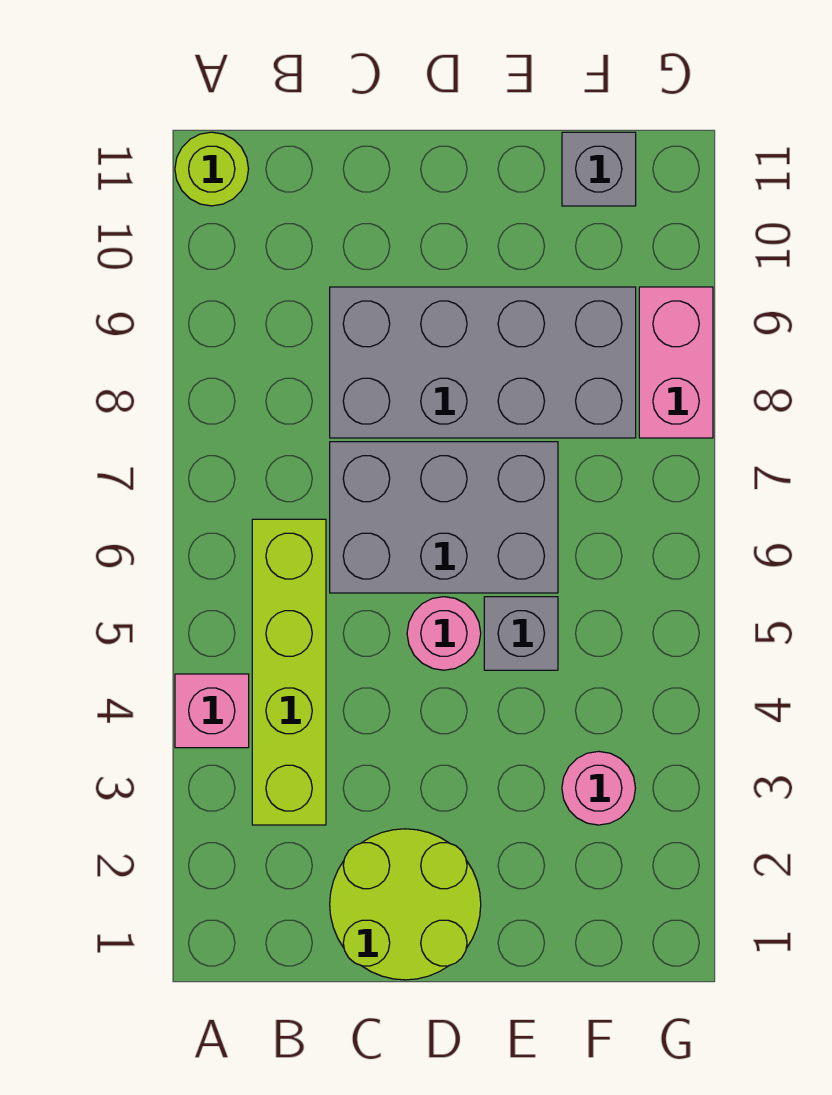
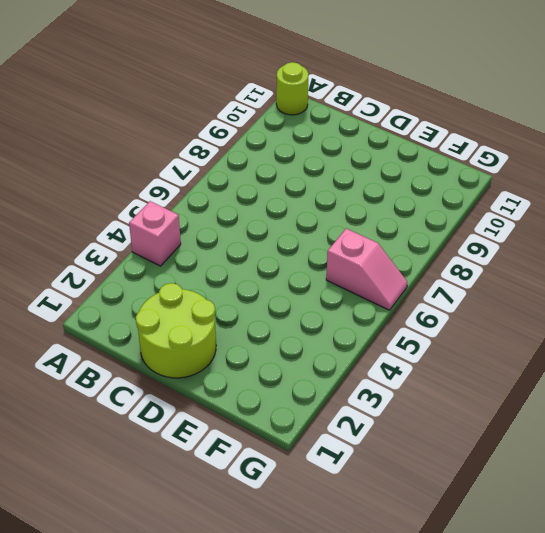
pink slope F6:G6 level 1 top F -> none
none -> lime brick B3:B6 level 1
none -> grey brick C6:E7 level 1

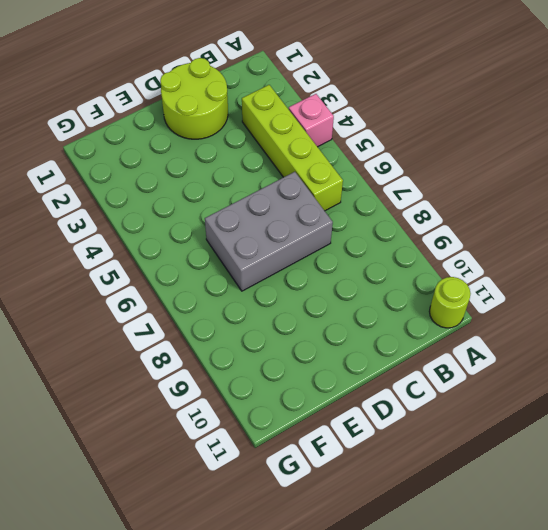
none -> grey brick C8:F9 level 1
none -> pink round brick D5 level 1

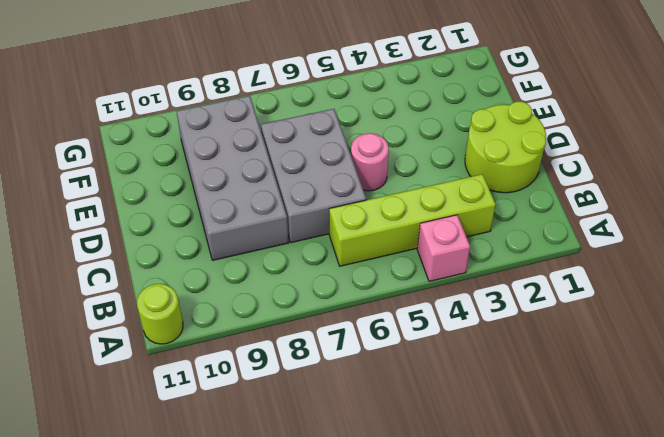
none -> grey brick E5 level 1
none -> pink round brick F3 level 1

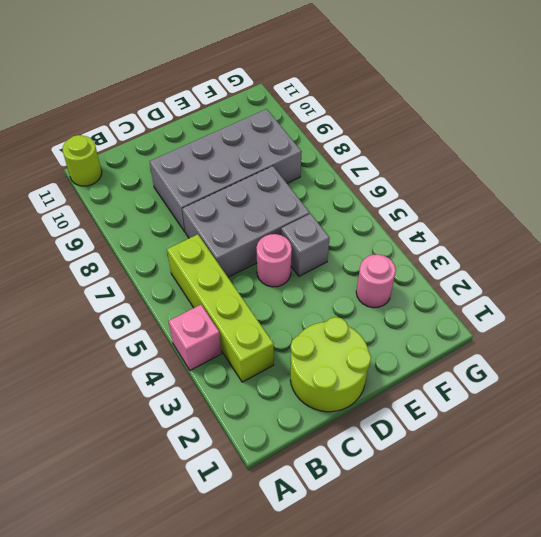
none -> grey brick F11 level 1
none -> pink brick G8:G9 level 1

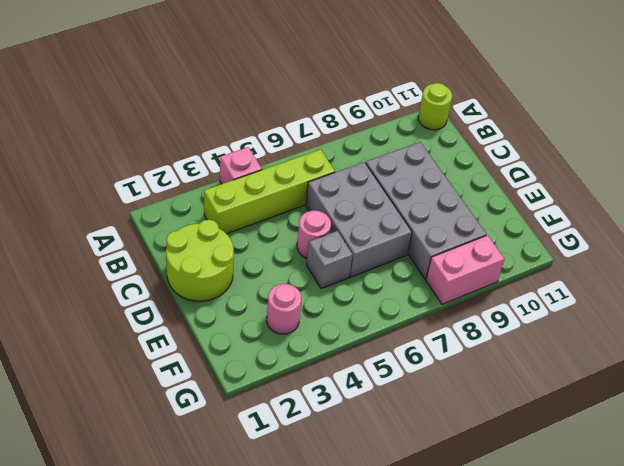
none -> grey brick F11 level 1

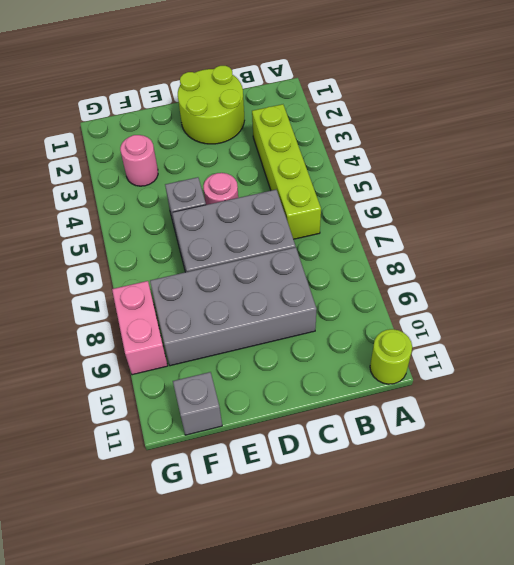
none -> pink brick A4 level 1

